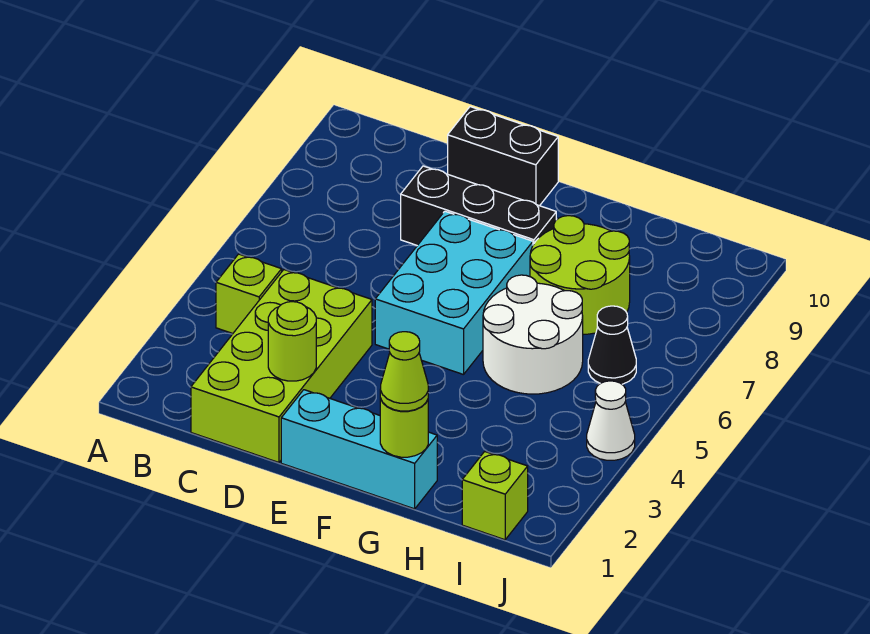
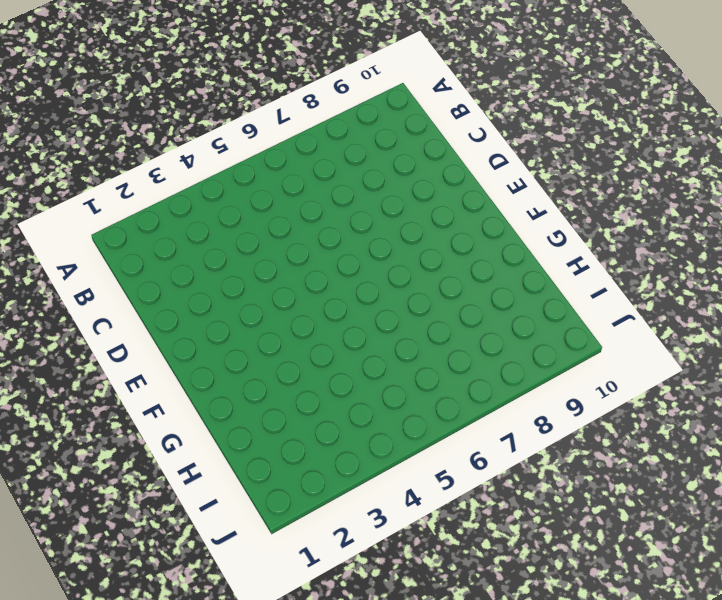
none -> lime brick B4 level 1
none -> lime brick C1:D4 level 1
none -> black brick D8:F8 level 1

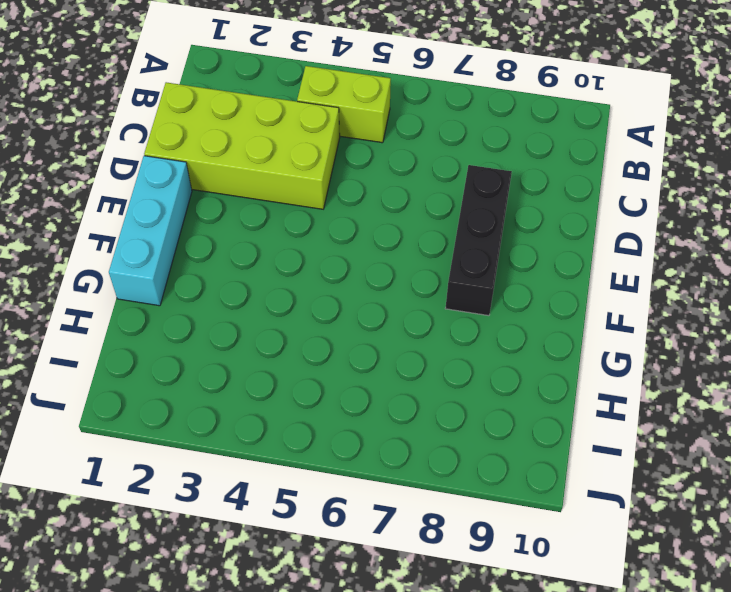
lime brick B4:B5 level 1 -> lime brick B4 level 1
none -> black brick D10:E10 level 1
none -> cyan brick E5:F7 level 1
none -> white round brick G5:H6 level 1

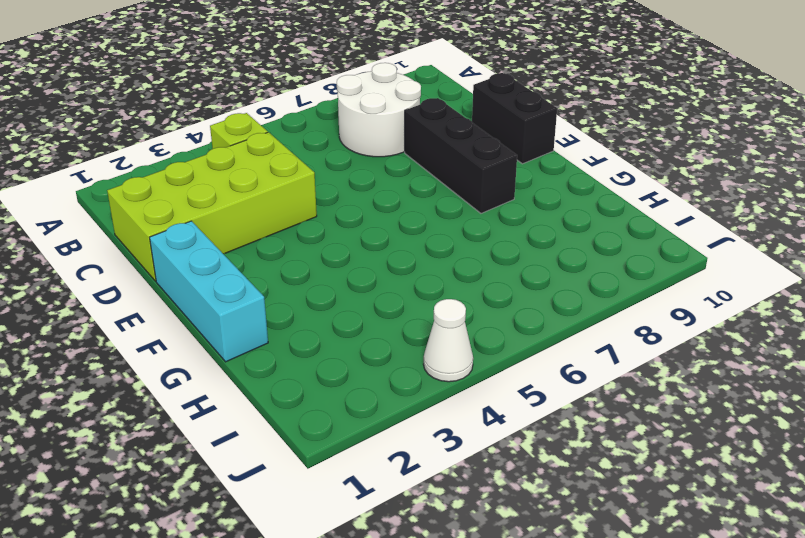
white round brick B7:C8 level 1 -> white round brick G5:H6 level 1
none -> cyan brick E5:F7 level 1
none -> lime round brick G7:H8 level 1
none -> lime brick I1 level 1

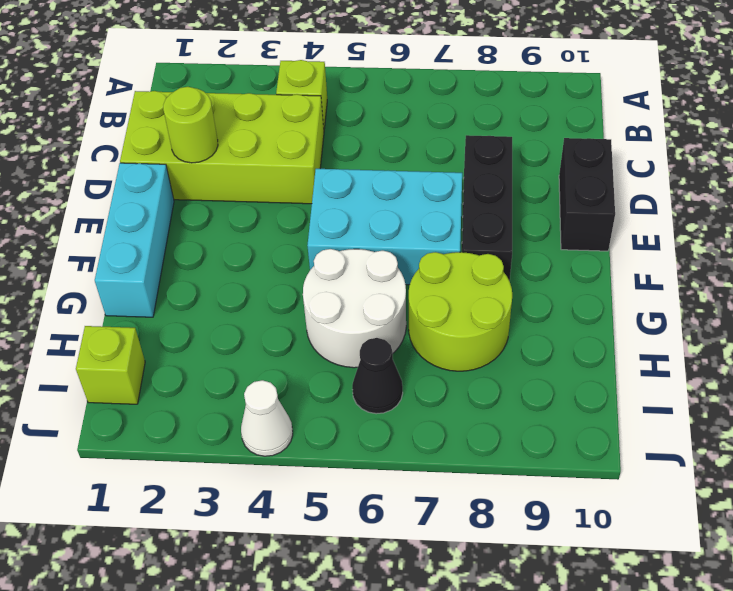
none -> lime round brick G1 level 2
none -> lime cone G1 level 3

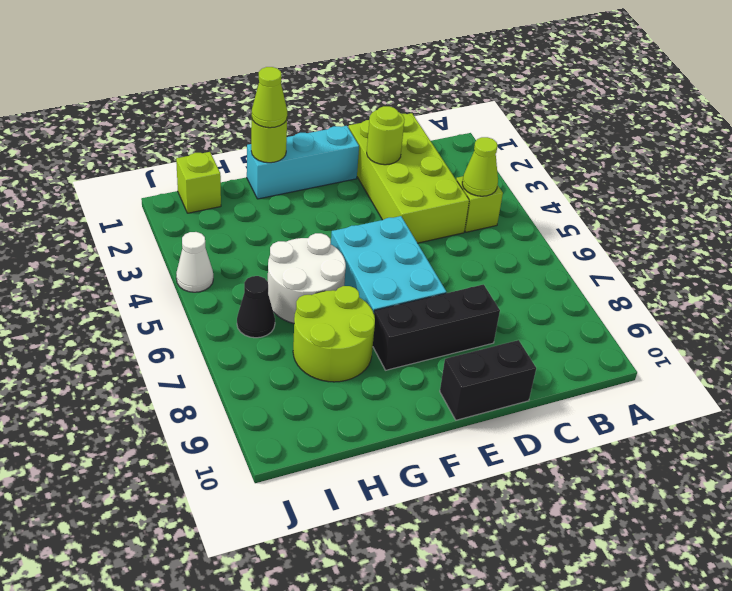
lime cone B4 level 2 -> none

